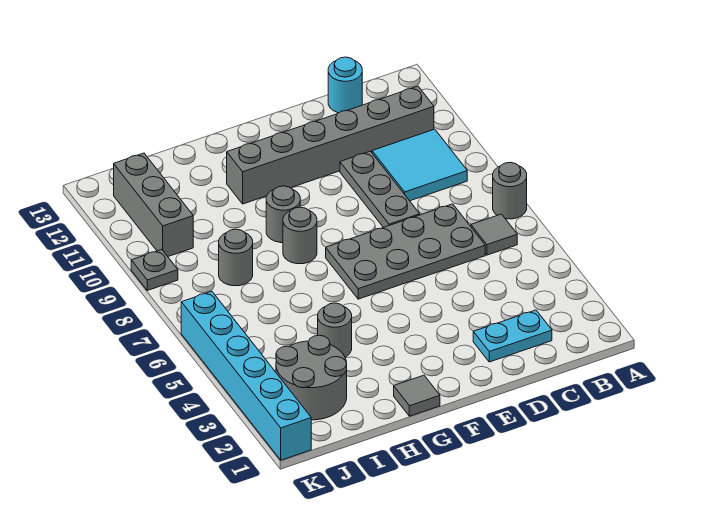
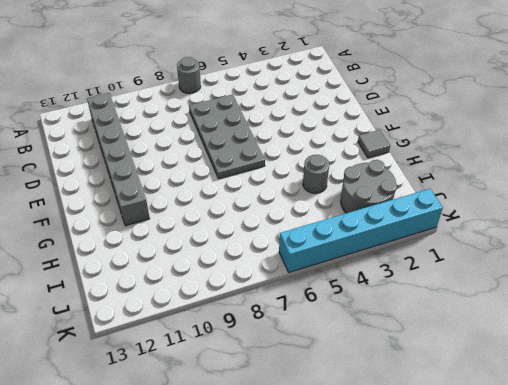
none -> grey tile B6 level 1
none -> cyan tile B9:C10 level 1
none -> cyan plate C2:D2 level 1

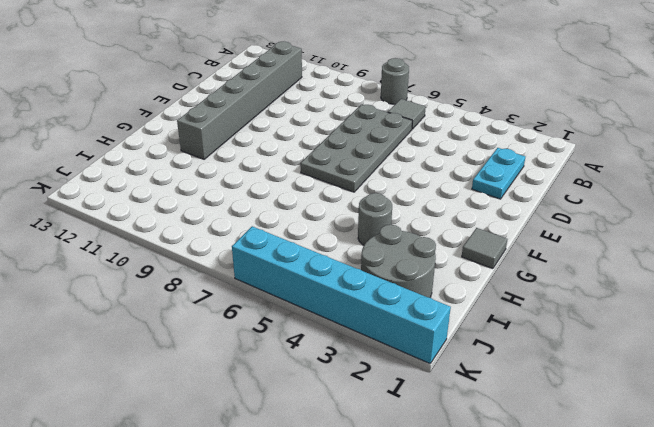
none -> cyan tile B9:C10 level 1
none -> cyan round brick C13 level 1
none -> grey plate D8:D10 level 1

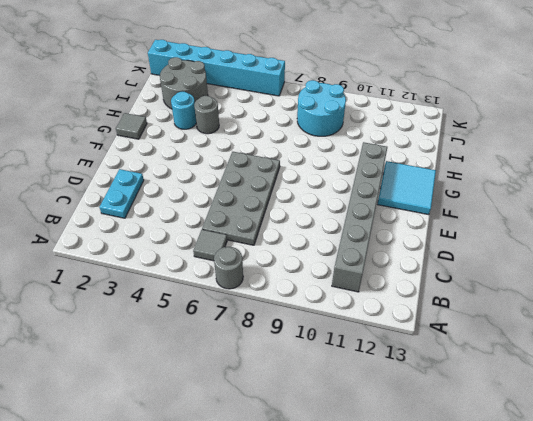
cyan tile F12:G13 level 1 -> cyan tile B9:C10 level 1
cyan round brick H3 level 1 -> cyan round brick C13 level 1
cyan round brick I8:J9 level 1 -> grey round brick I8 level 1
none -> grey plate D8:D10 level 1
none -> grey round brick G8 level 1
none -> grey round brick G9 level 1

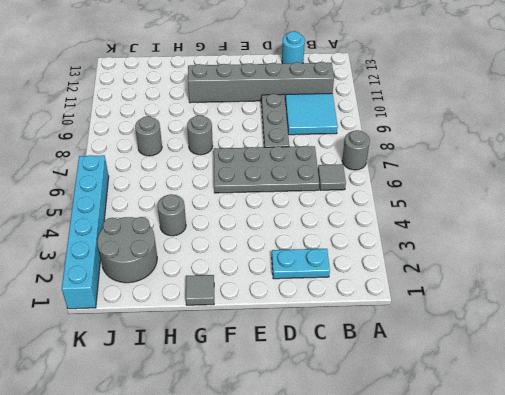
none -> grey round brick G9 level 1
none -> grey brick J10:J12 level 1
none -> grey plate K9 level 1

